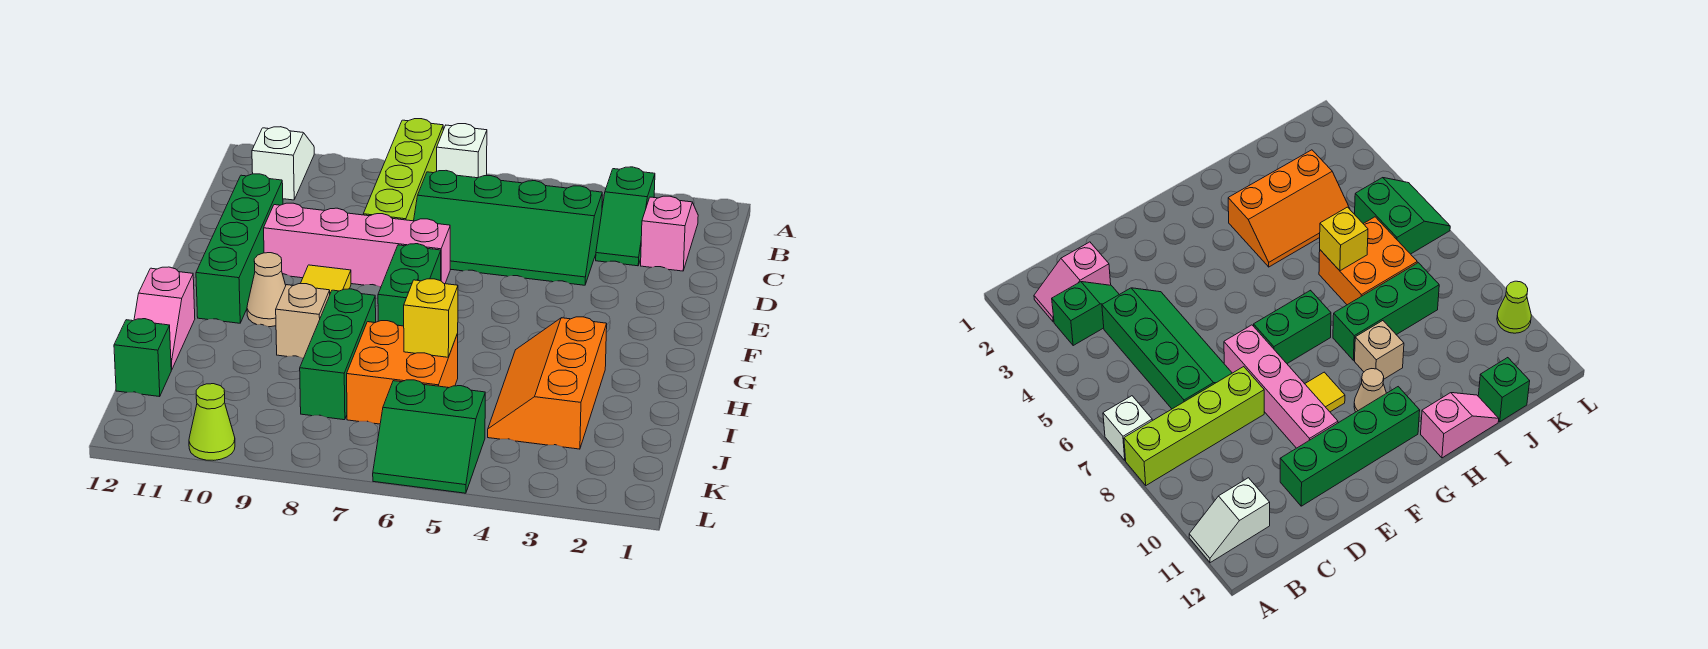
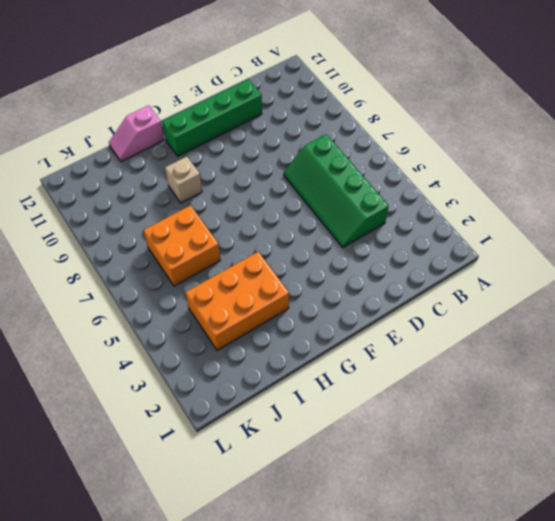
orange brick H3:J4 level 1 -> orange slope H3:J4 level 1 top 3
none -> white brick A7 level 1
none -> lime brick A8:D8 level 1
none -> white slope A11:B11 level 1 top B

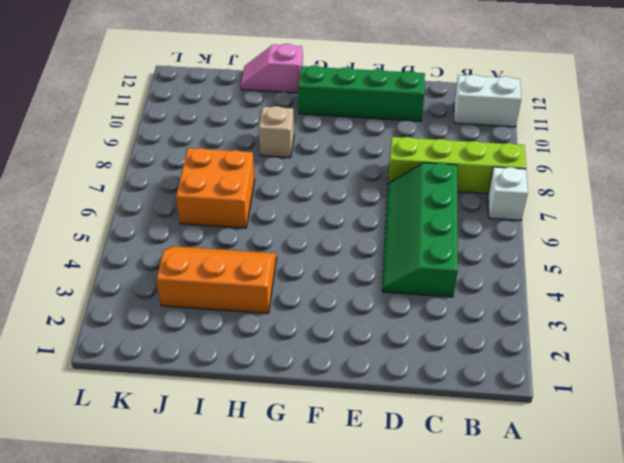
white brick A11:B11 level 1 -> white slope A11:B11 level 1 top B
none -> pink slope B2:C2 level 1 top C
none -> green slope B3:C3 level 1 top B
none -> pink brick E7:E10 level 1

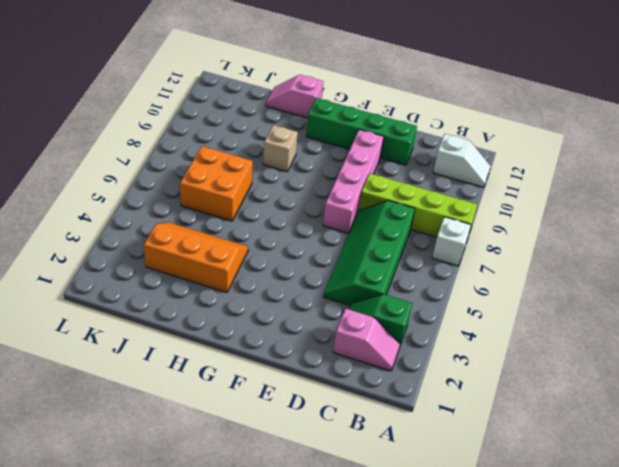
none -> green brick F7:G7 level 1
none -> yellow tile F9 level 1
none -> tan cone G10 level 1

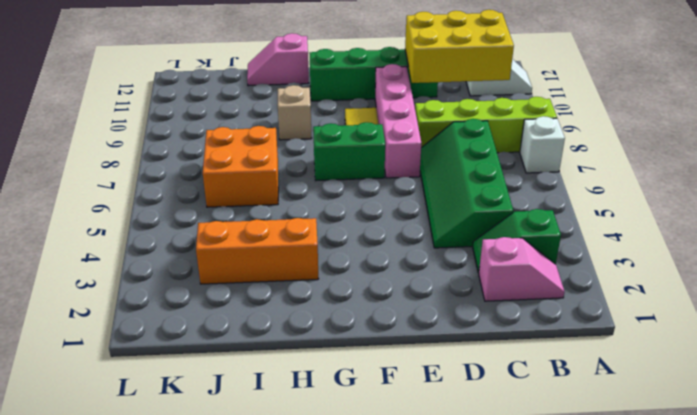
yellow brick B10:D11 level 2 -> none
none -> tan cone G10 level 1
none -> green brick H8:J8 level 1
none -> green brick J12 level 1

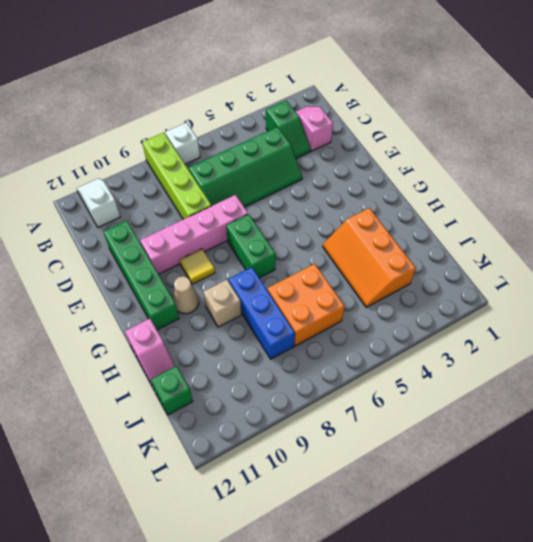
blue brick H8:J8 level 1 -> green brick H8:J8 level 1
none -> green slope K5:L6 level 1 top K
none -> lime cone L10 level 1
none -> yellow brick I6 level 2

